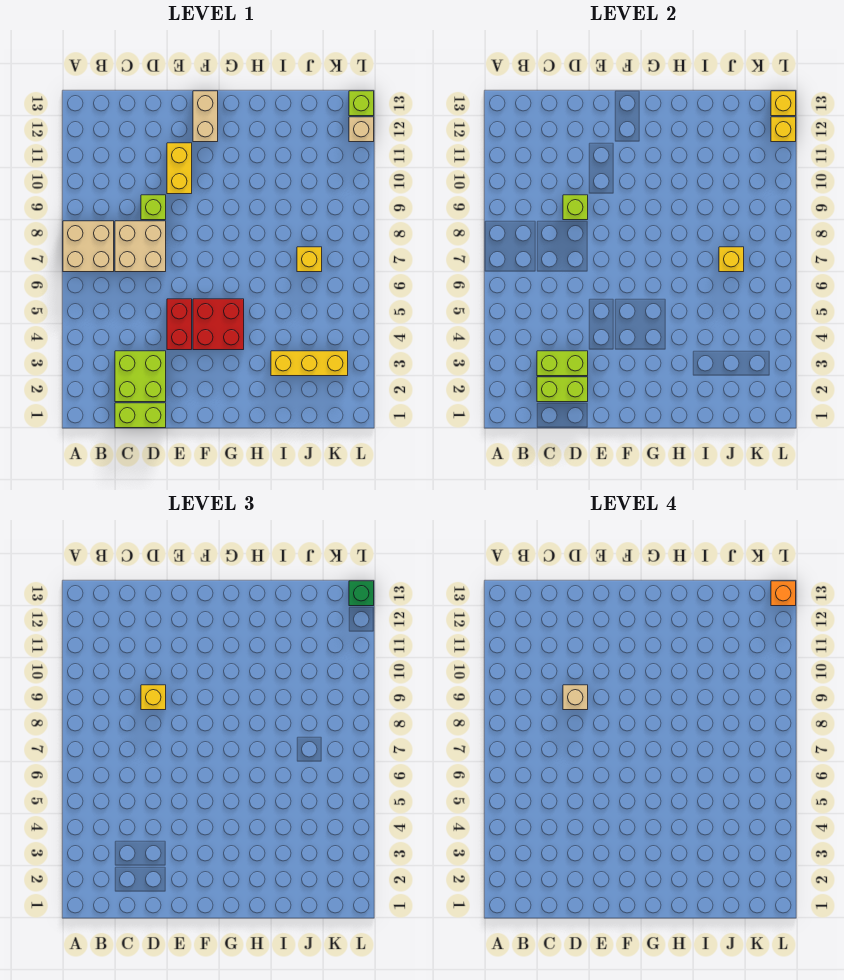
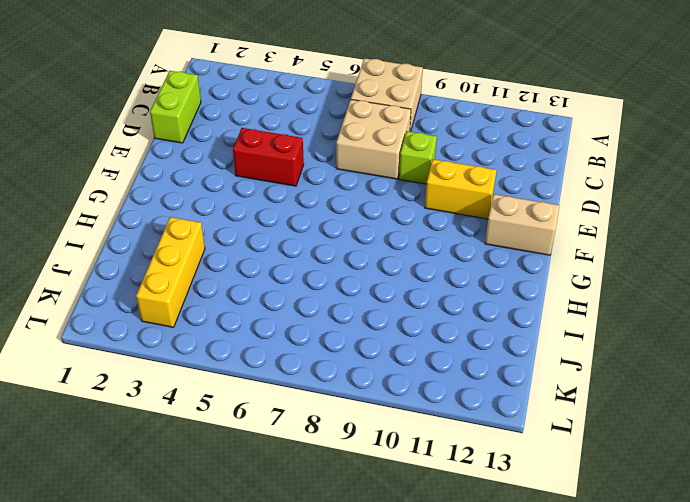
none -> lime brick C2:D3 level 1
none -> red brick F4:G5 level 1
none -> yellow brick J7 level 1

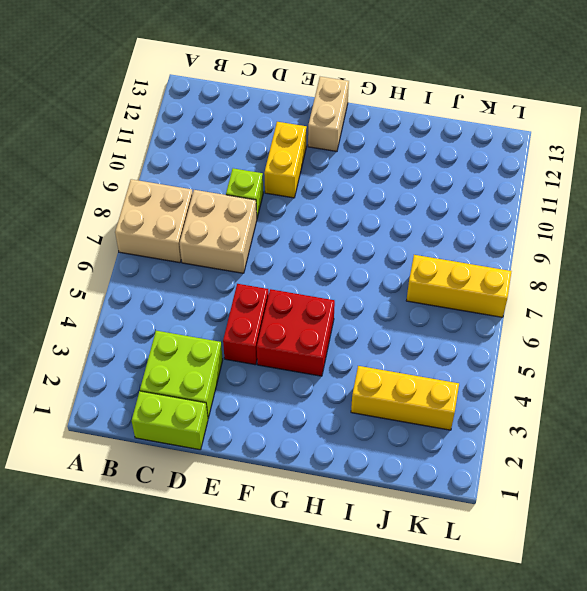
yellow brick J7:L7 level 1 -> yellow brick J7 level 1
none -> tan brick L12 level 1
none -> lime brick L13 level 1
none -> lime brick C2:D2 level 2

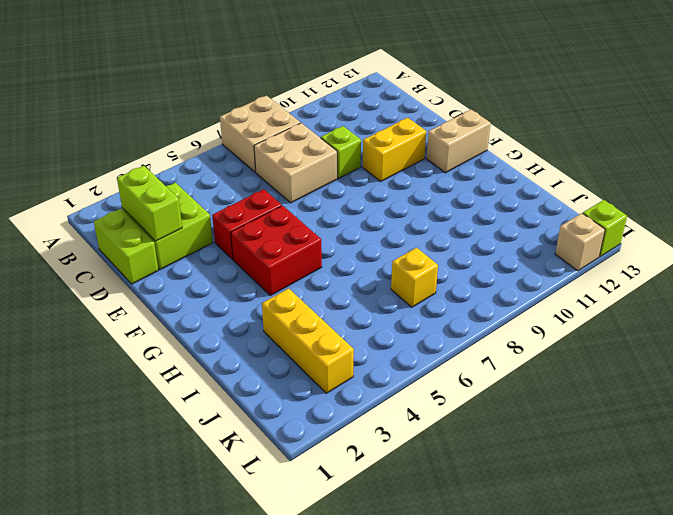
none -> lime brick C3:D3 level 2
none -> lime brick D9 level 2
none -> yellow brick J7 level 2

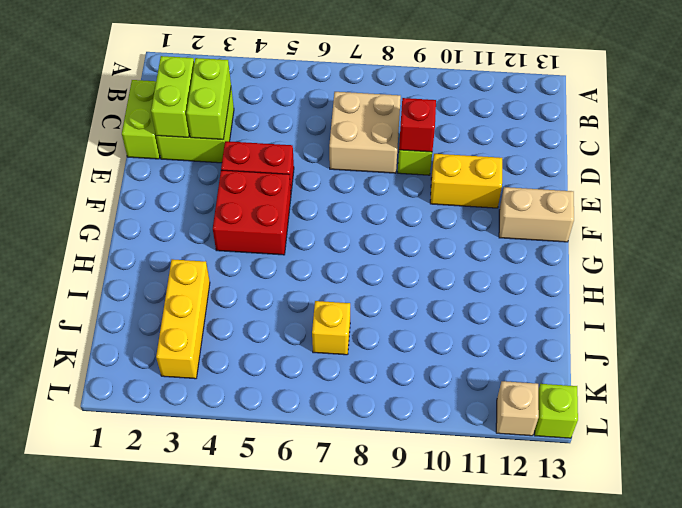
red brick D9 level 2 -> lime brick D9 level 2
none -> tan brick A7:B8 level 1
none -> yellow brick J7 level 2
none -> yellow brick L12 level 2

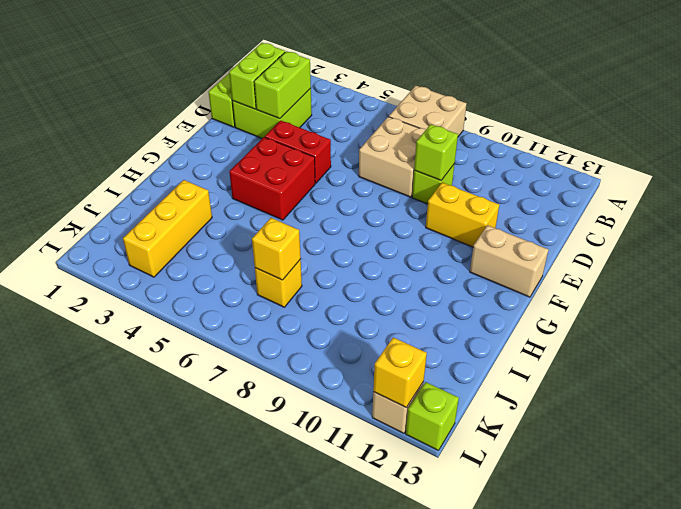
none -> yellow brick L13 level 2
none -> yellow brick D9 level 3
none -> green brick L13 level 3

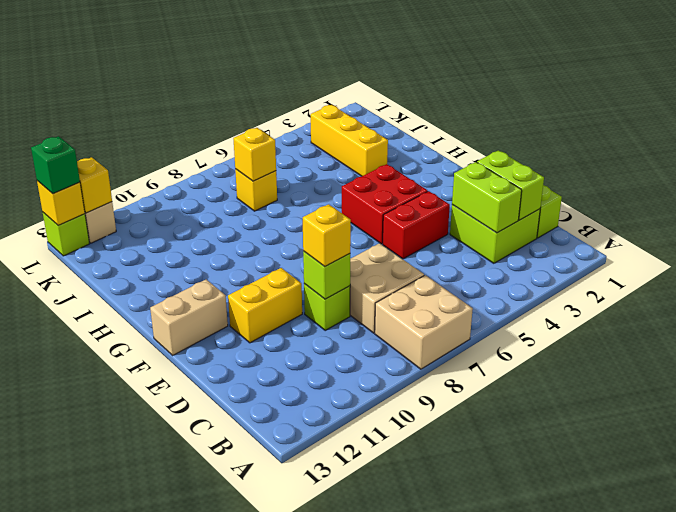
none -> tan brick D9 level 4
none -> orange brick L13 level 4

